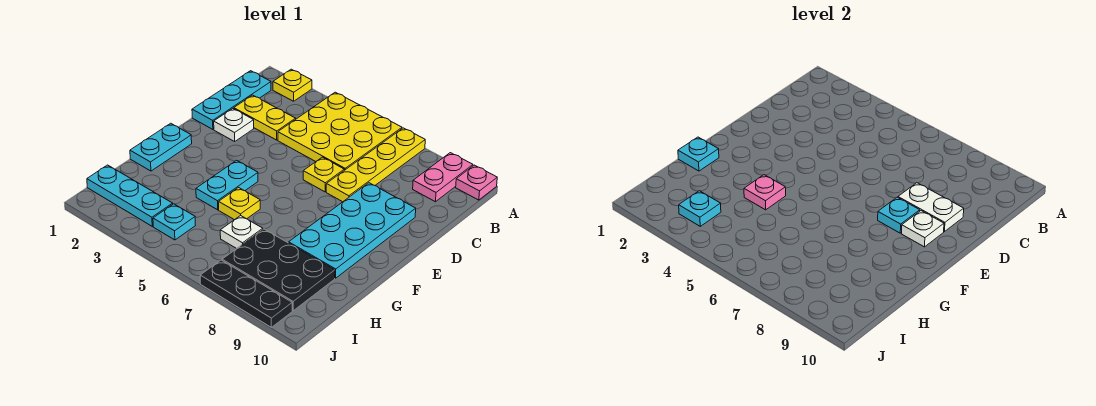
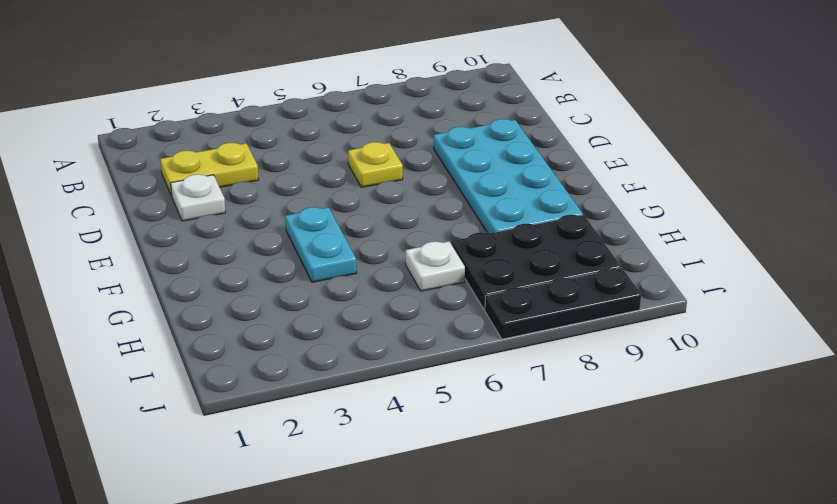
none -> yellow plate A2 level 1
none -> yellow plate A4:C6 level 1
none -> yellow plate A7:D7 level 1

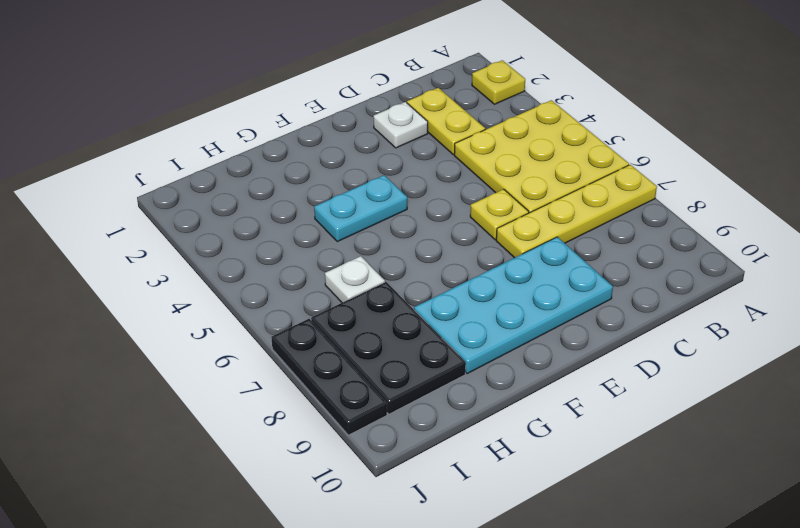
none -> pink plate A9:B9 level 1
none -> pink plate A10 level 1
none -> cyan plate B1:D1 level 1

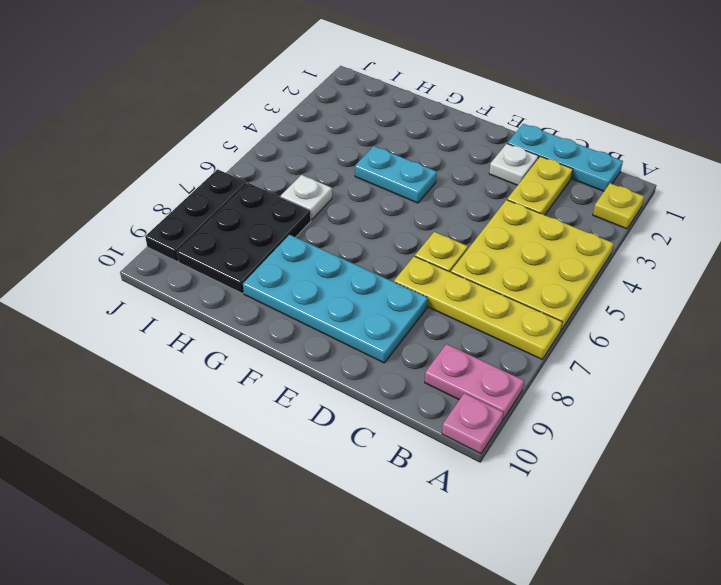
none -> cyan plate F1:G1 level 1
none -> yellow plate G5 level 1
none -> cyan plate I1:I3 level 1

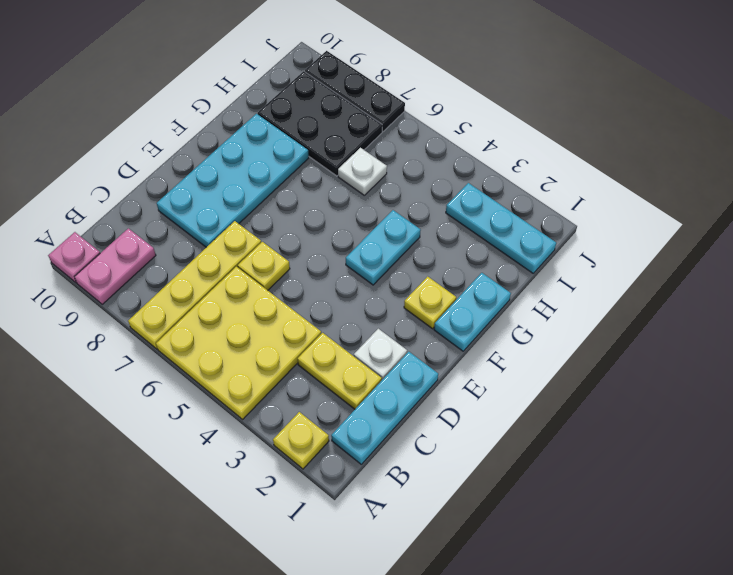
yellow plate F2 level 1 -> yellow plate G5 level 1
none -> cyan plate I4 level 1
none -> white plate D8:D9 level 2
none -> cyan plate E8 level 2

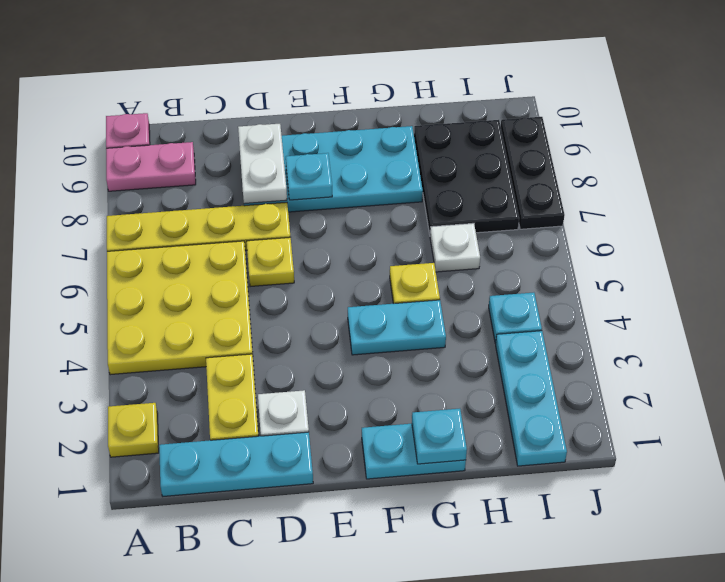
none -> white plate E9 level 2
none -> pink plate G4 level 2
none -> cyan plate I3 level 2

